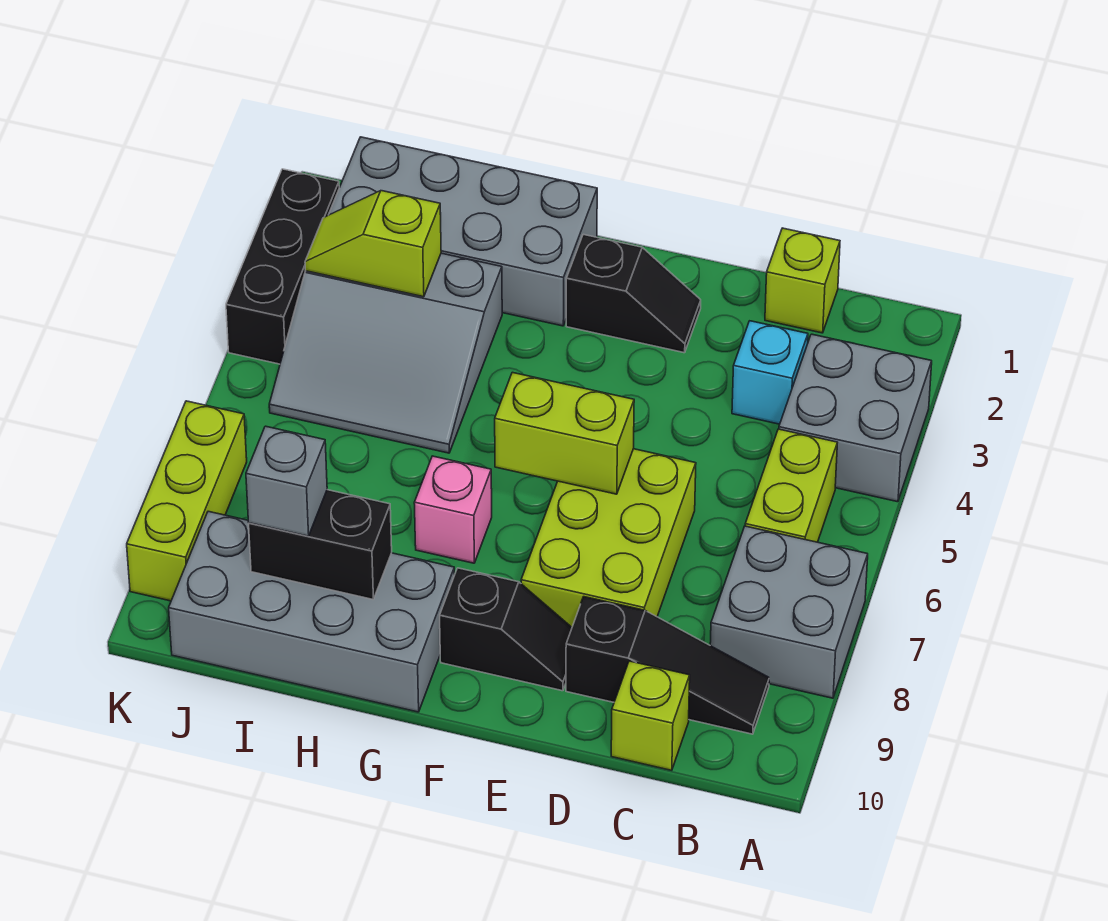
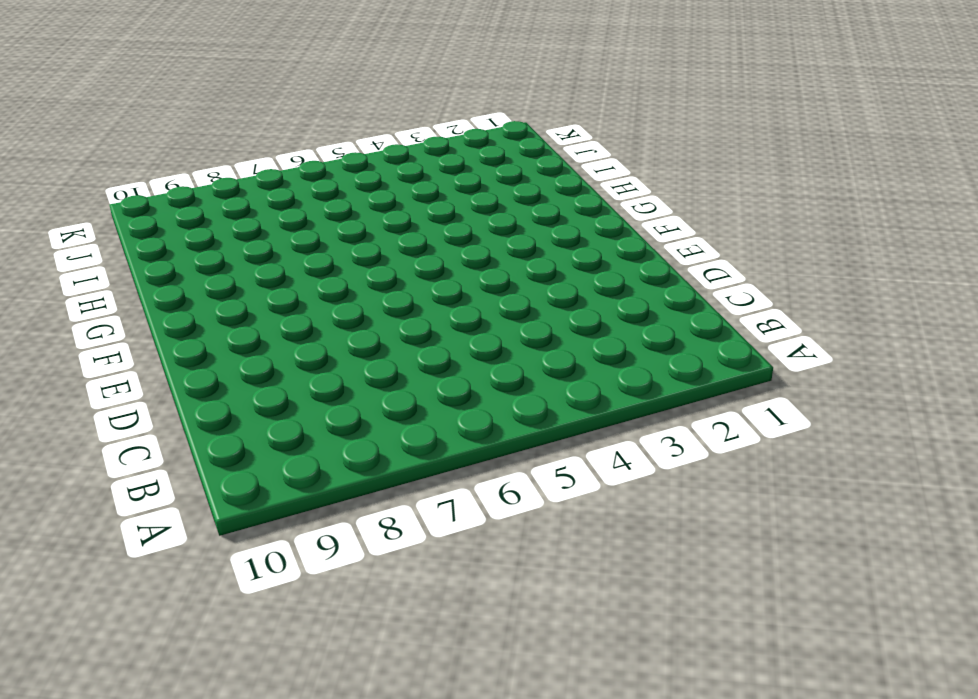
none -> grey brick A3:B4 level 1
none -> grey brick A7:B8 level 1
none -> lime brick B5:B6 level 1

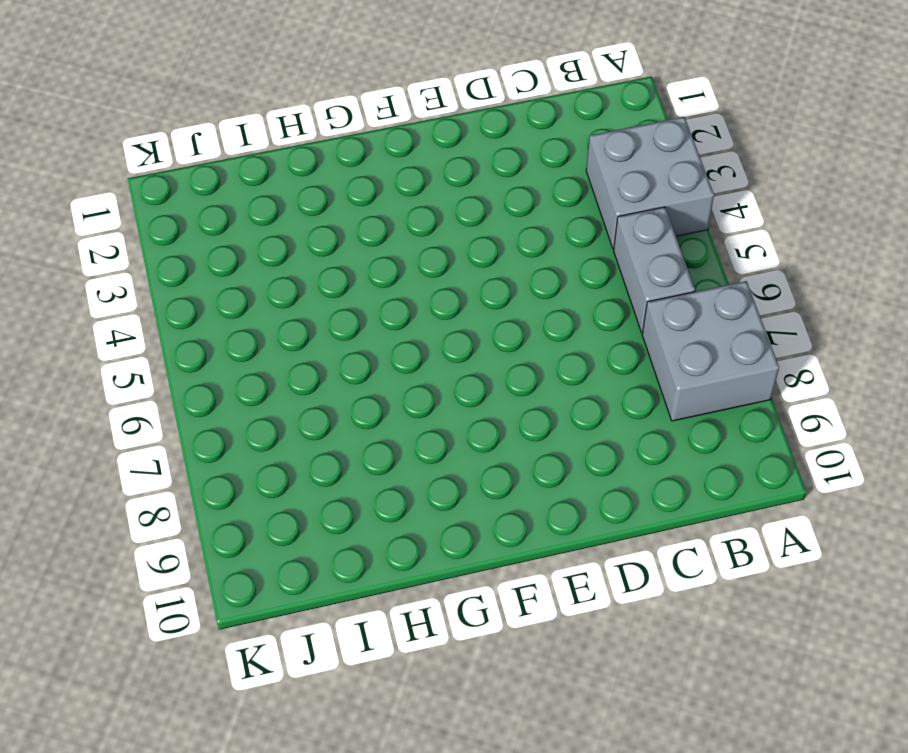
grey brick B5:B6 level 1 -> lime brick B5:B6 level 1
none -> black slope B9:D9 level 1 top D
none -> lime brick C1 level 1
none -> cyan brick C3 level 1

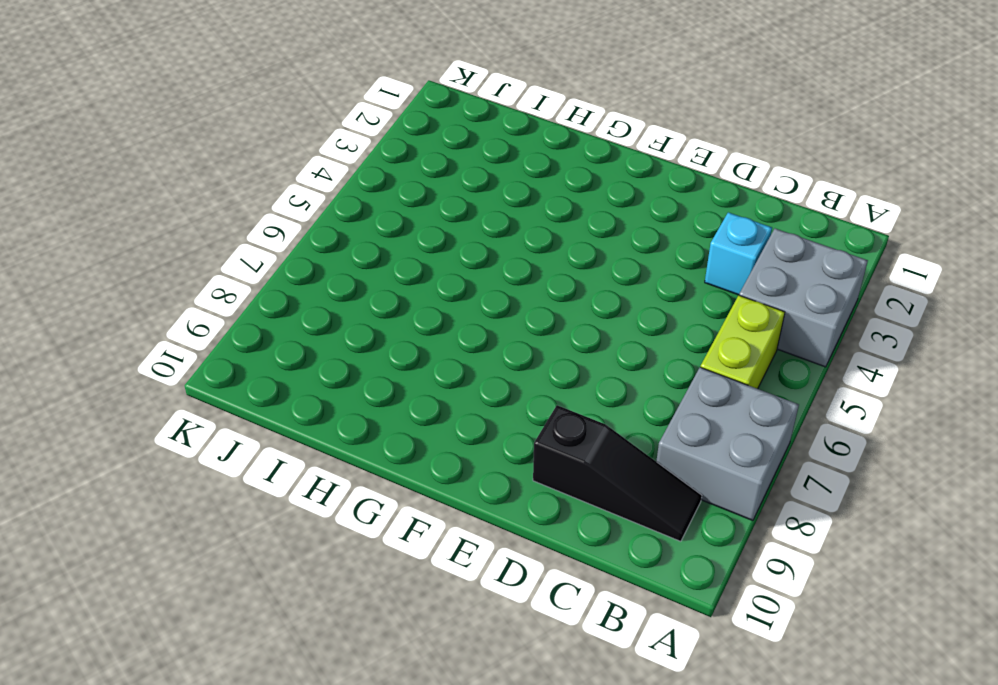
none -> lime brick C1 level 1
none -> lime brick C10 level 1
none -> lime brick D6:E8 level 1

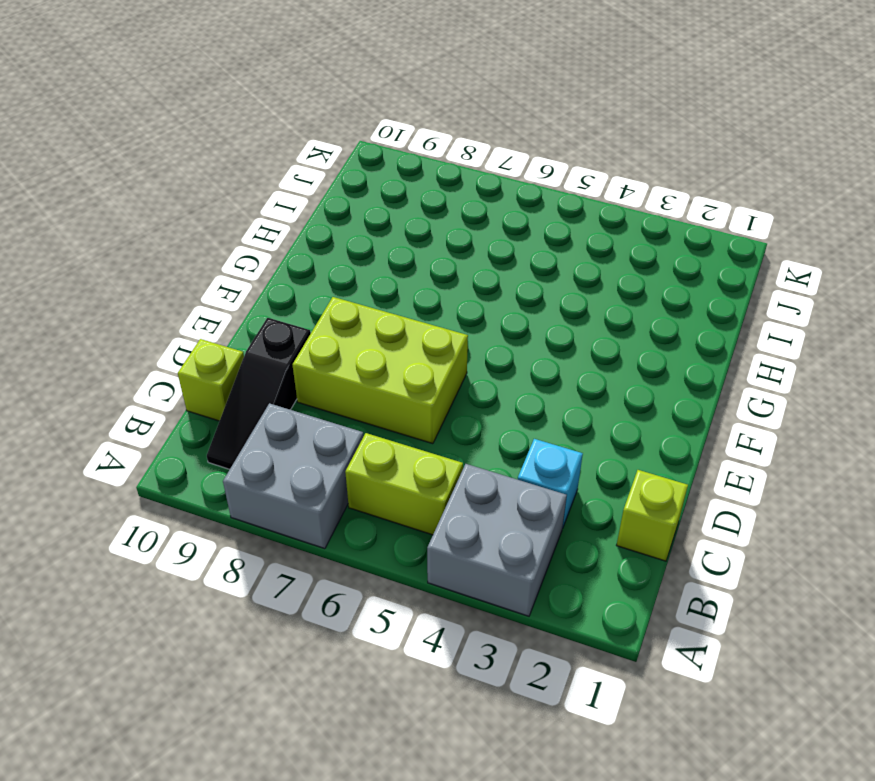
none -> black slope E2:F2 level 1 top F
none -> black slope E9:F9 level 1 top F
none -> grey brick G1:J2 level 1

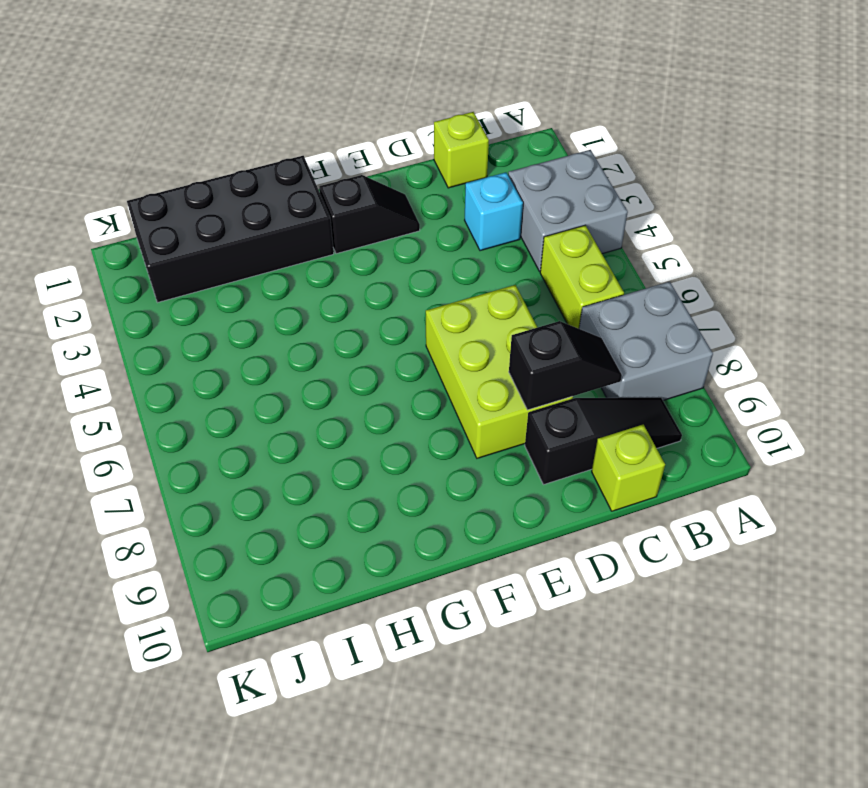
black slope C8:D8 level 2 top D -> black slope E9:F9 level 1 top F
black brick G1:J2 level 1 -> grey brick G1:J2 level 1
none -> pink brick G7 level 1
none -> grey brick G9:J10 level 1
none -> grey slope H3:J5 level 1 top 3

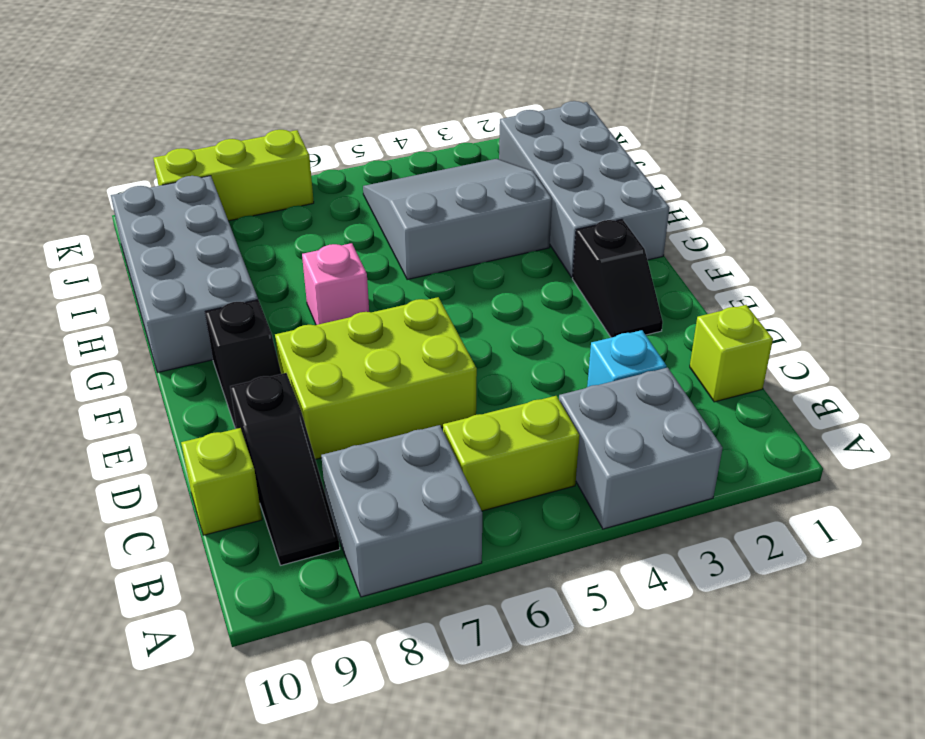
grey slope H3:J5 level 1 top H -> grey slope H3:J5 level 1 top 3
none -> black brick K2:K4 level 1
none -> lime brick E6:F6 level 2
none -> black brick H9:I9 level 2

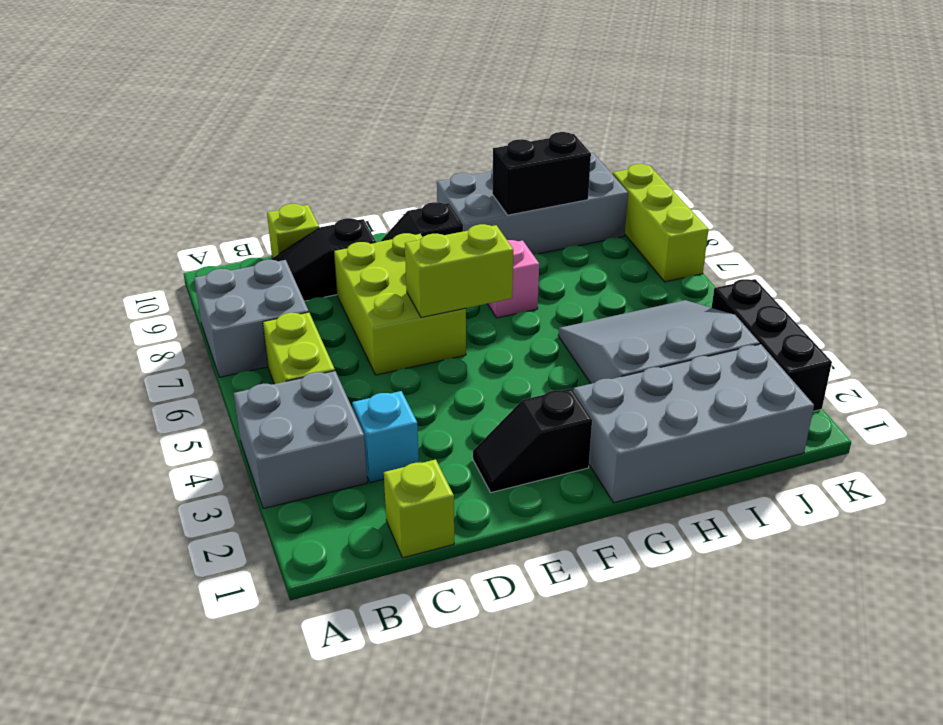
none -> lime slope I3:J3 level 2 top I
none -> grey brick I9 level 3

